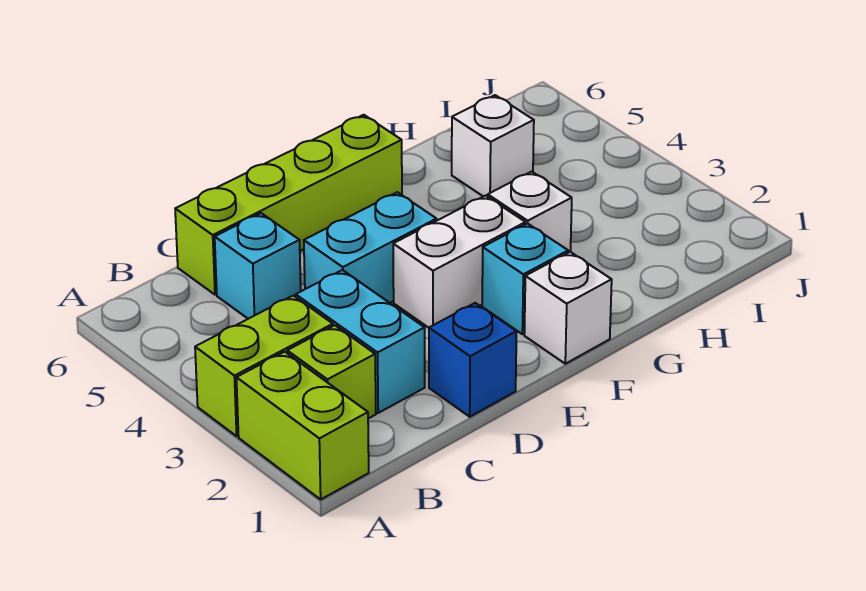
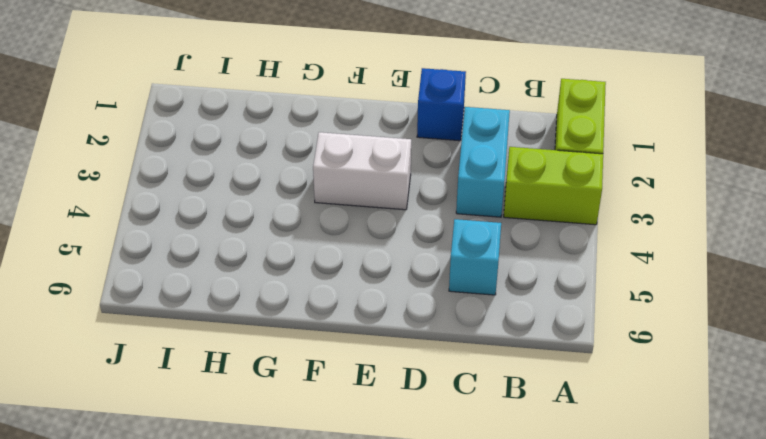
none -> lime brick B2 level 1
none -> lime brick C6:F6 level 1
none -> cyan brick D4:E4 level 1

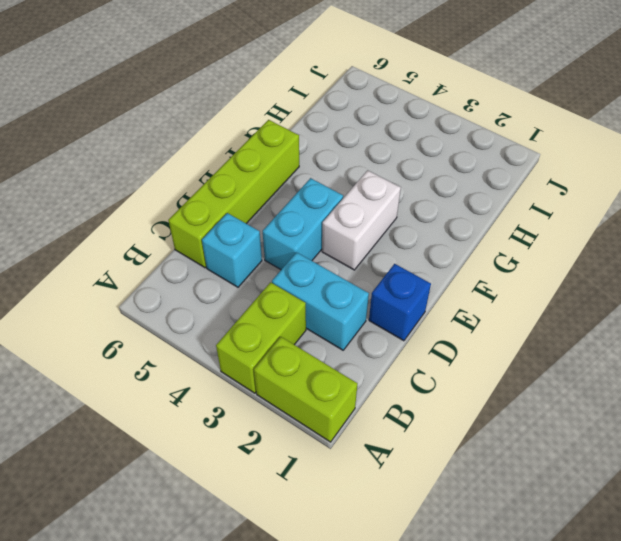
none -> lime brick B2 level 1
none -> white brick F1 level 1
none -> cyan brick F2 level 1

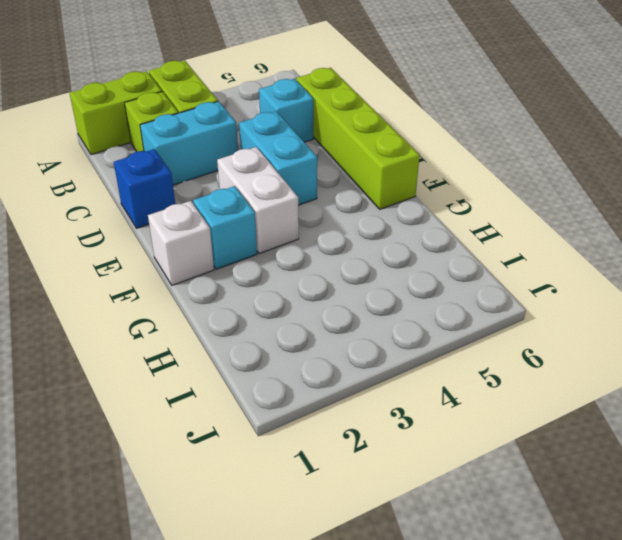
none -> white brick G3 level 1
none -> white brick H5 level 1

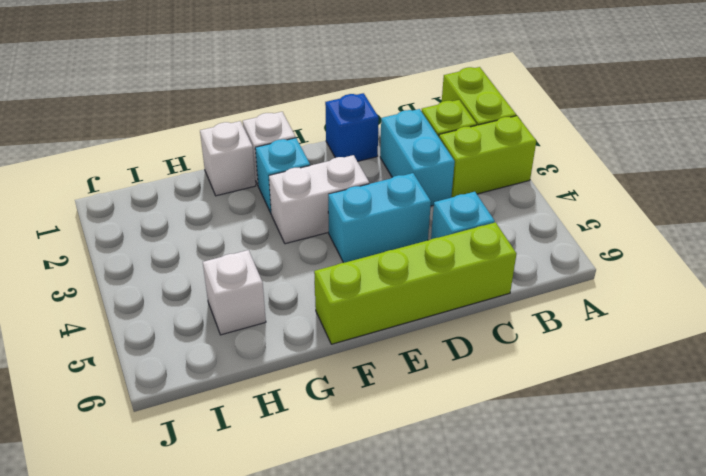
white brick G1 level 1 -> white brick G3 level 1

